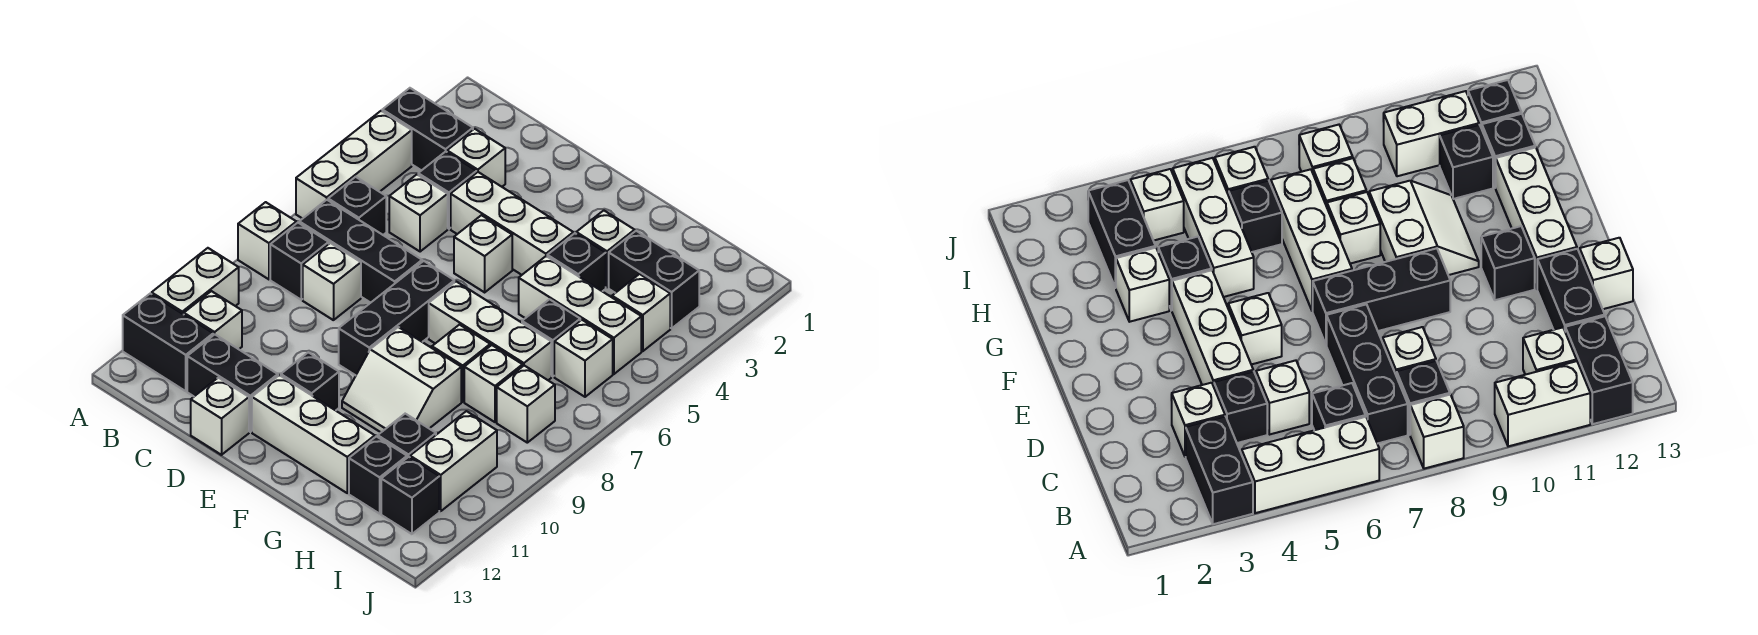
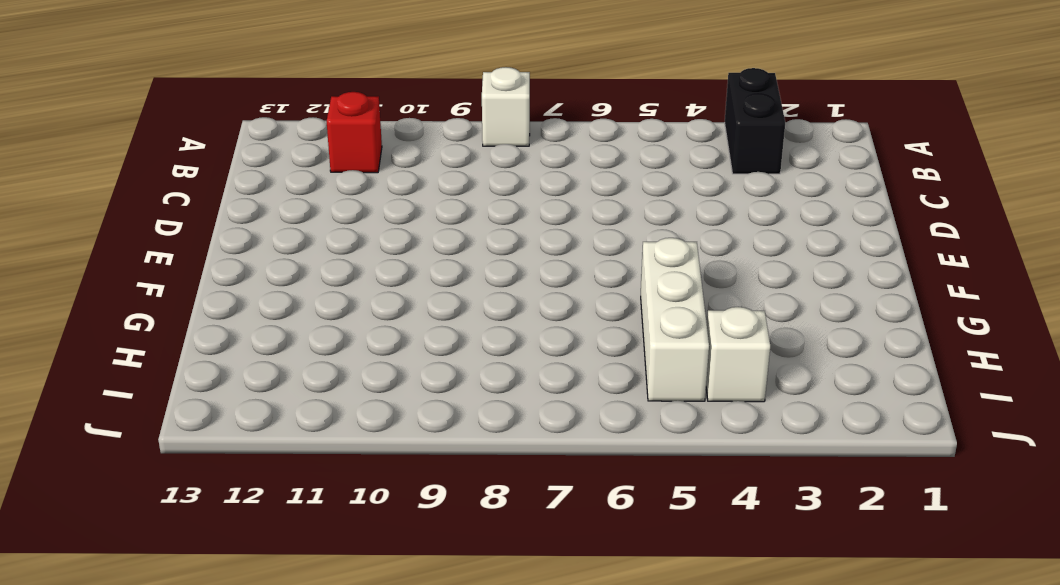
red brick B11 level 1 -> white brick B11 level 1
none -> white brick A4:A6 level 1
none -> white brick A10:A11 level 1
none -> black brick A12:B12 level 1
none -> black brick B6 level 1

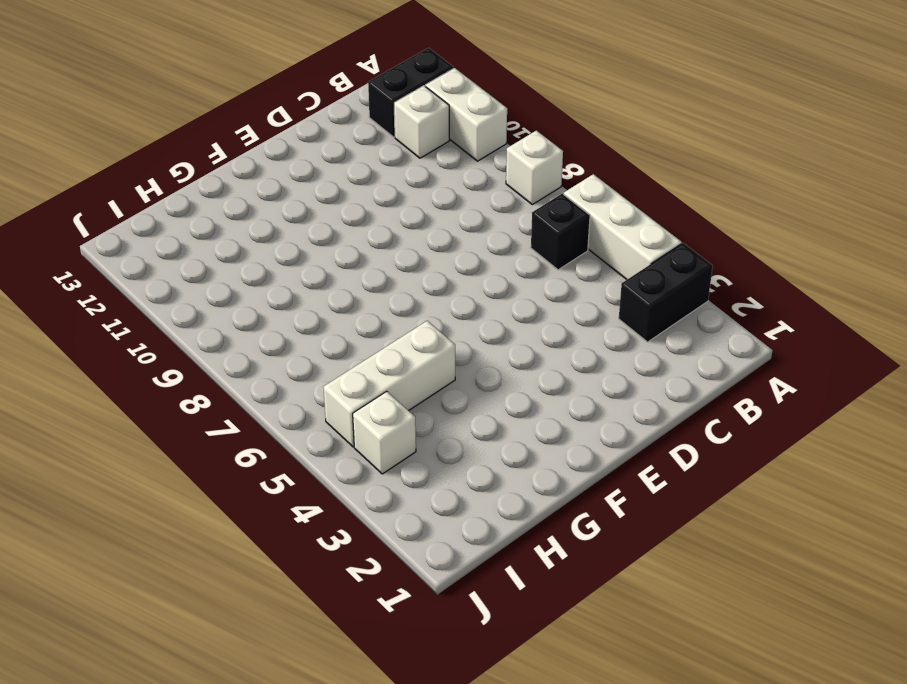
none -> black brick B7:D7 level 1
none -> black brick B8 level 1
none -> white brick C3 level 1
none -> black brick C4 level 1

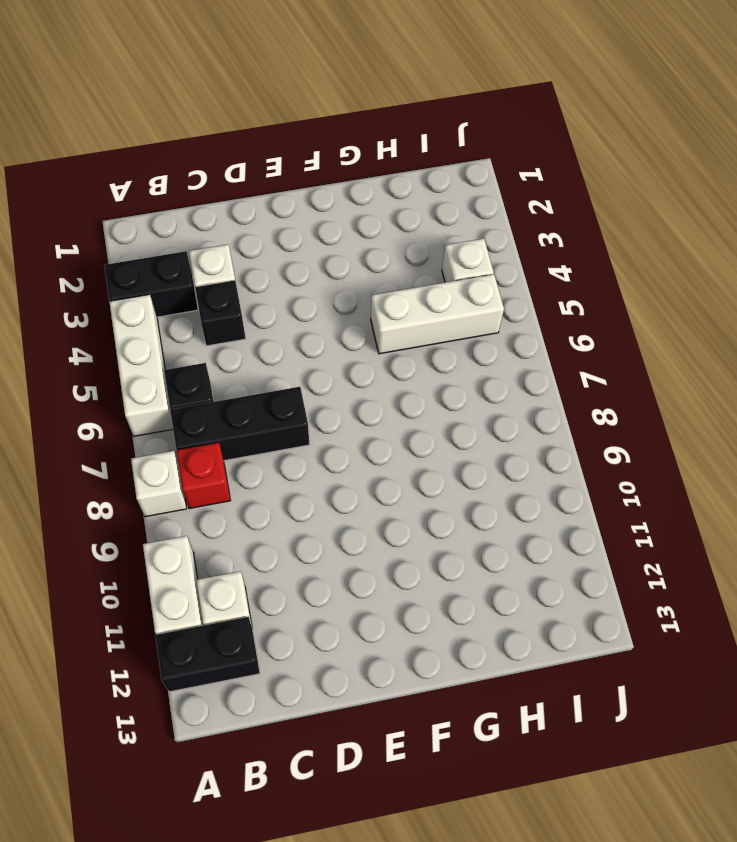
red brick B8 level 1 -> black brick B8 level 1
none -> white brick C5 level 1
none -> white brick C8 level 1
none -> black brick C12:D12 level 1
none -> white brick D4:F4 level 1

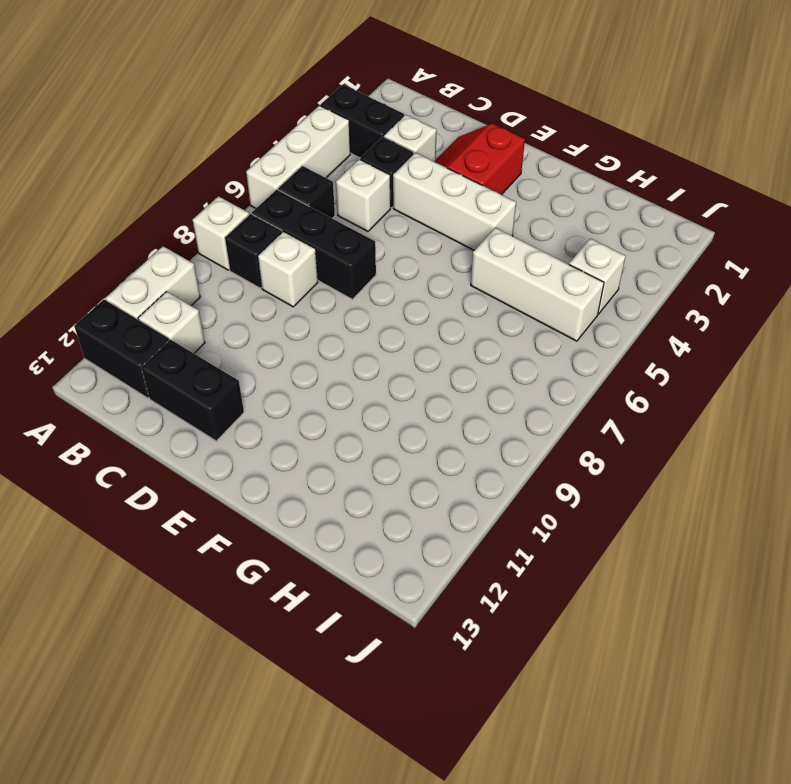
red slope D2:E3 level 1 top E -> none
none -> white brick D13 level 1
none -> white brick E5 level 1
none -> black brick E7:E9 level 1
none -> black brick E11 level 1

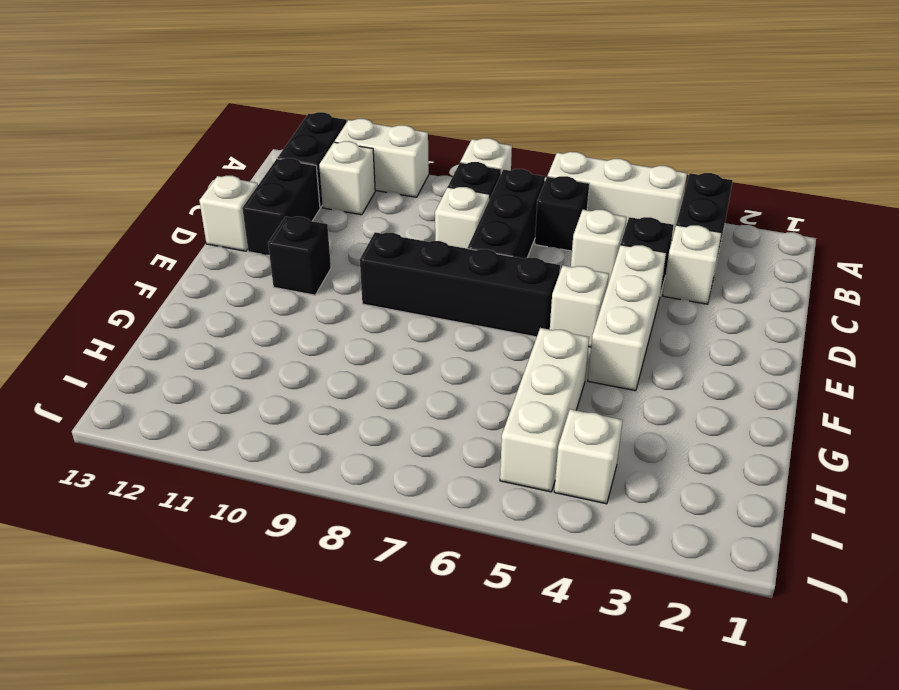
black brick E6:E9 level 1 -> black brick E7:E9 level 1
none -> white brick E12:G12 level 1
none -> white brick F7:H7 level 1
none -> white slope F9:G10 level 1 top 9
none -> white brick G3 level 1

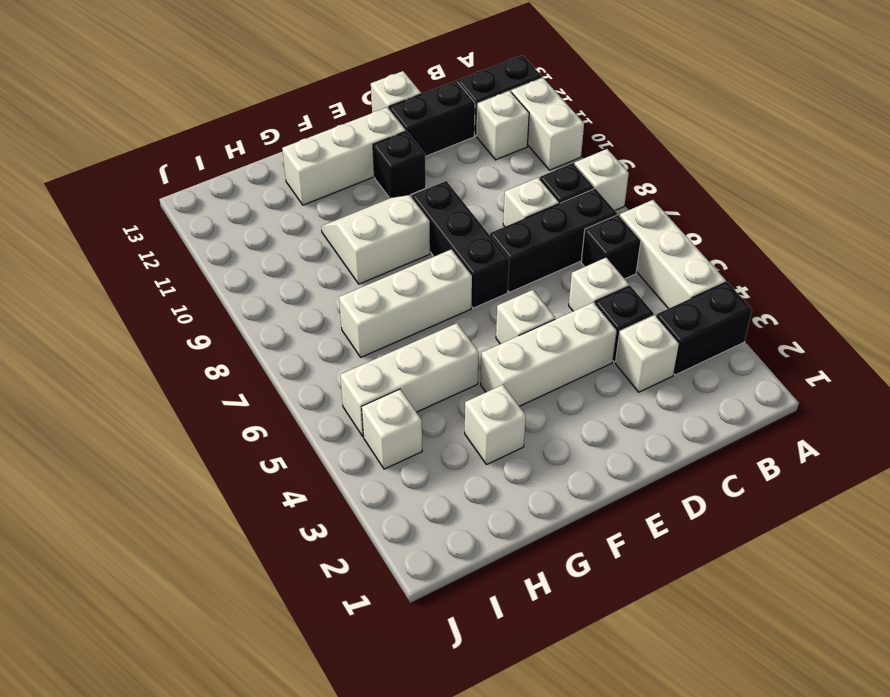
none -> black brick G4 level 1
none -> white brick G8 level 1
none -> black brick H3:I3 level 1
none -> black brick H6 level 1

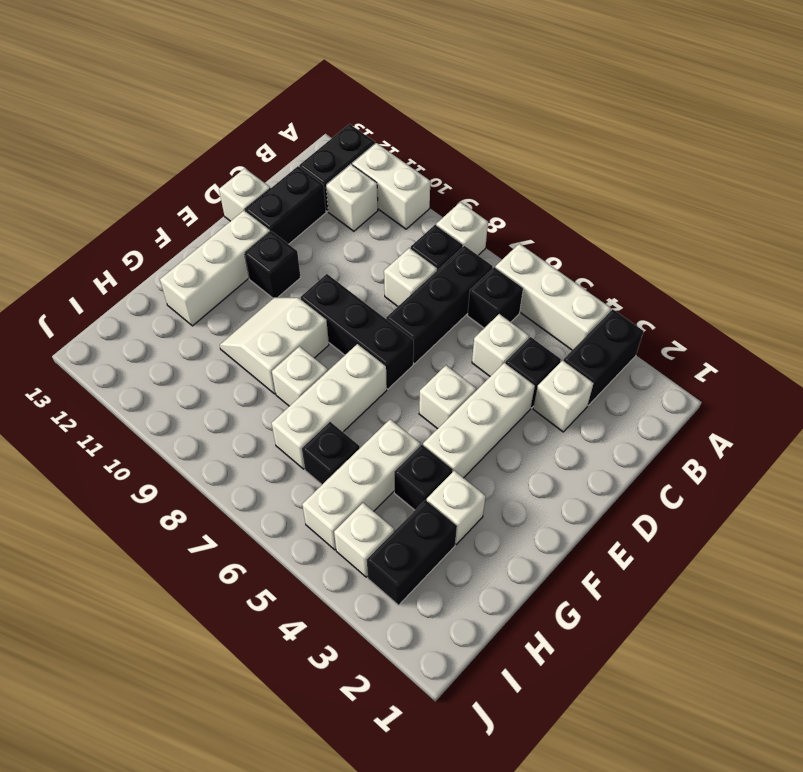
none -> white brick H8 level 1
none -> black brick H11 level 1
none -> black brick H12 level 1
none -> white brick I6 level 1

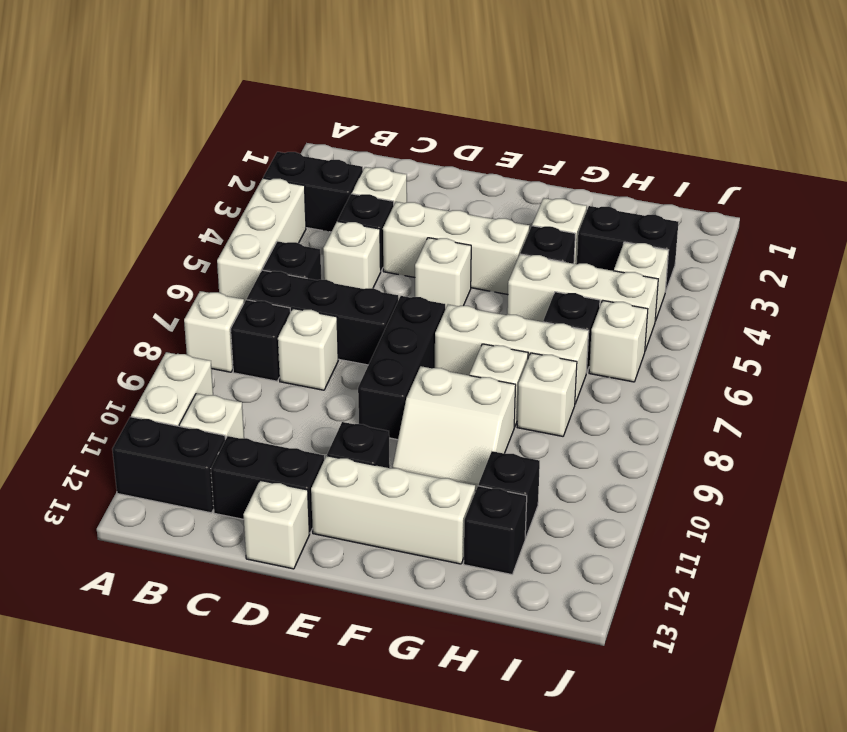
none -> white brick I8 level 1
none -> white brick I10:I11 level 1
none -> black brick I12 level 1

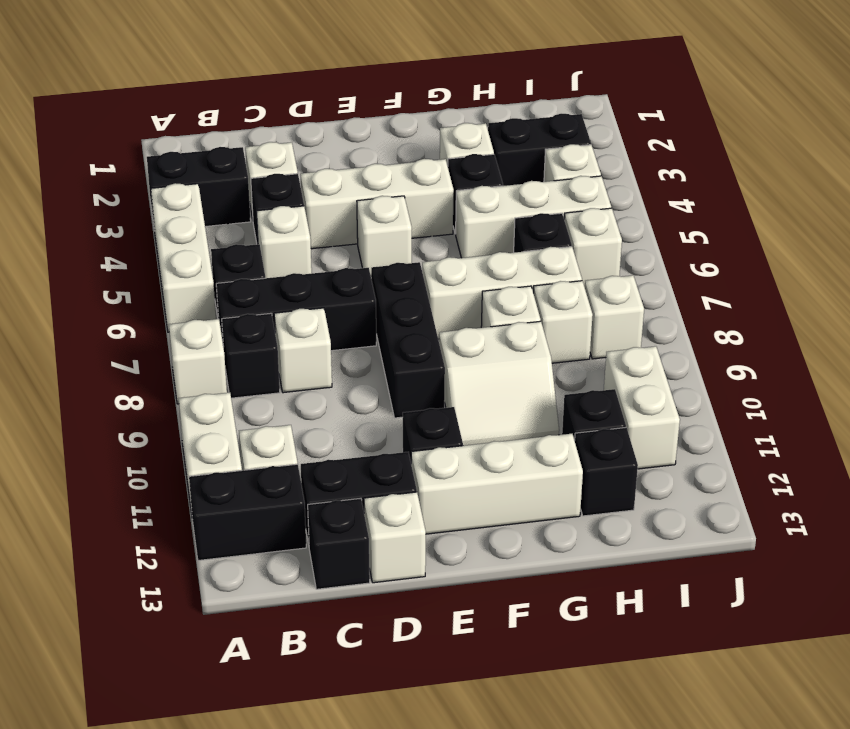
black brick C13 level 1 -> black brick I12 level 1

